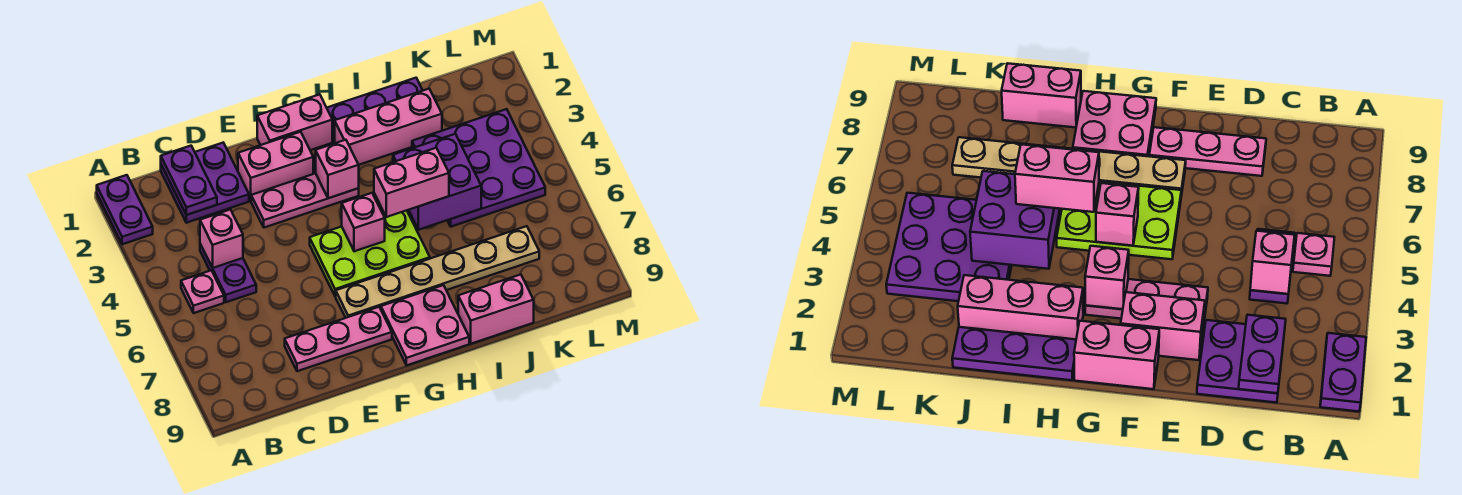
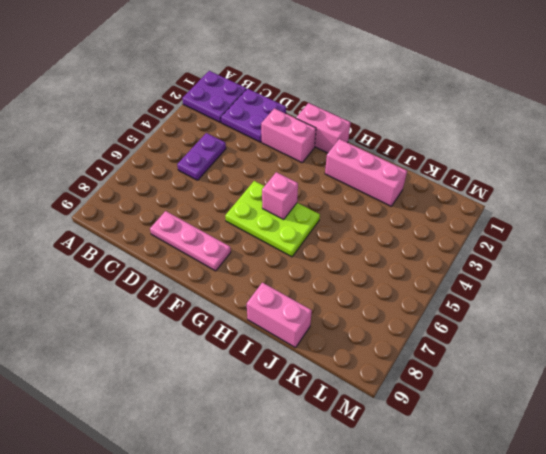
purple plate A1:B2 level 1 -> purple plate A1:A2 level 1
none -> pink plate B5 level 1
none -> pink plate E3:G3 level 1
none -> tan plate F7:K7 level 1

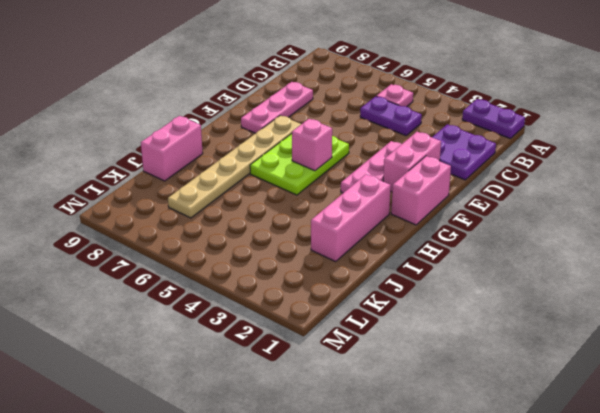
none -> pink plate G8:H9 level 1
none -> purple plate H1:J1 level 1
none -> purple plate J3:L5 level 1

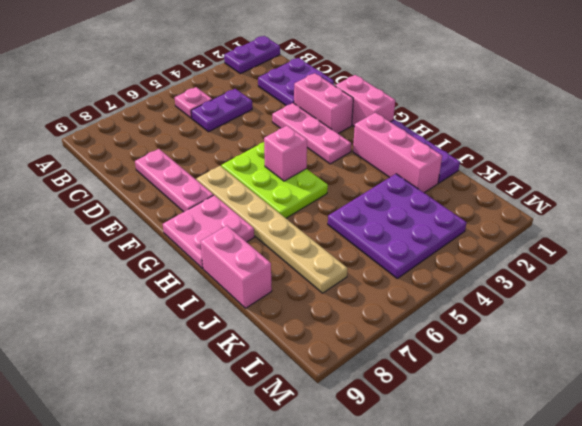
none -> purple plate C1:C2 level 2
none -> pink brick C4 level 2
none -> pink brick G3 level 2

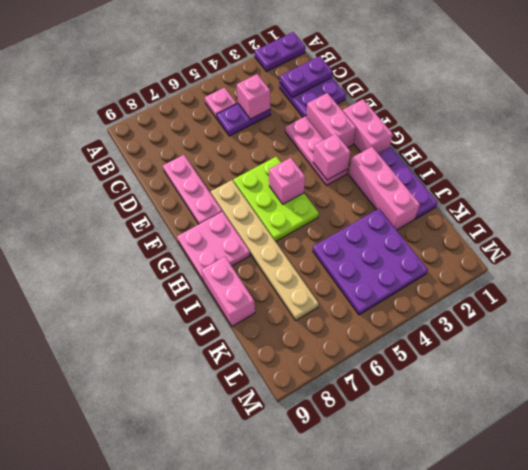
none -> purple brick I4:J5 level 2
none -> pink brick H5:I5 level 3

